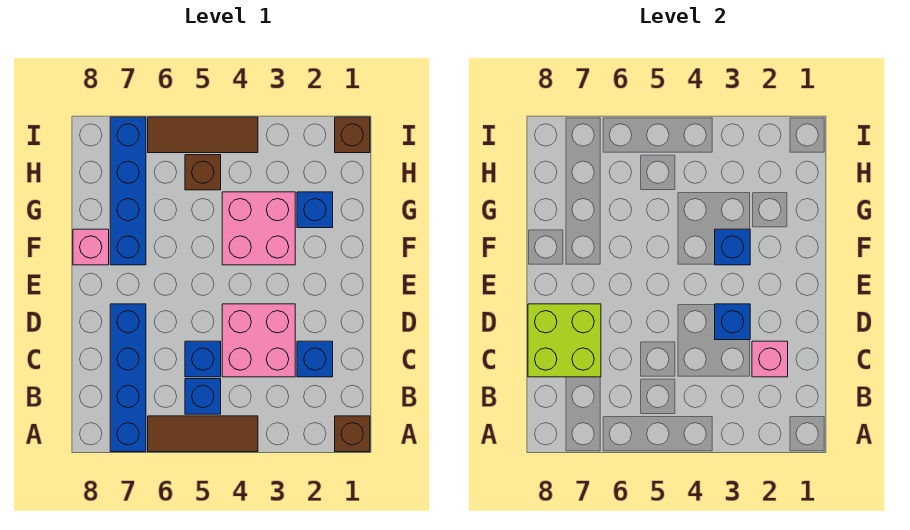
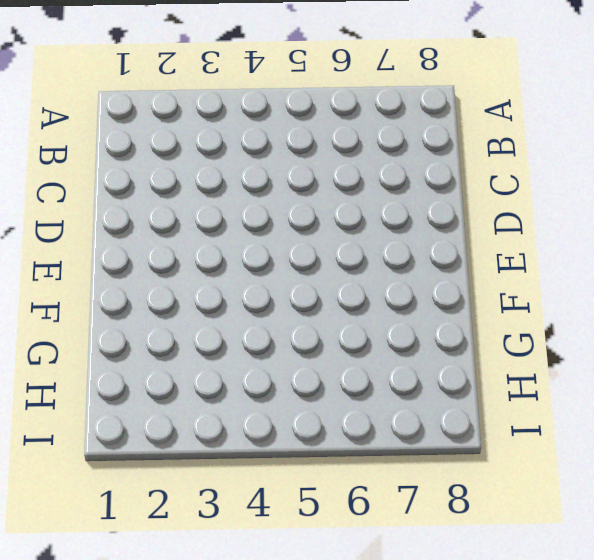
none -> brown brick A1 level 1
none -> brown tile A4:A6 level 1
none -> blue brick A7:D7 level 1

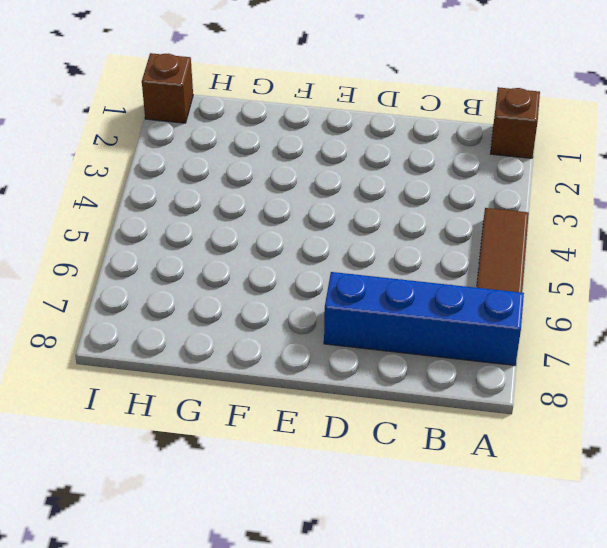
none -> blue brick B5 level 1
none -> blue brick C2 level 1
none -> pink brick C3:D4 level 1

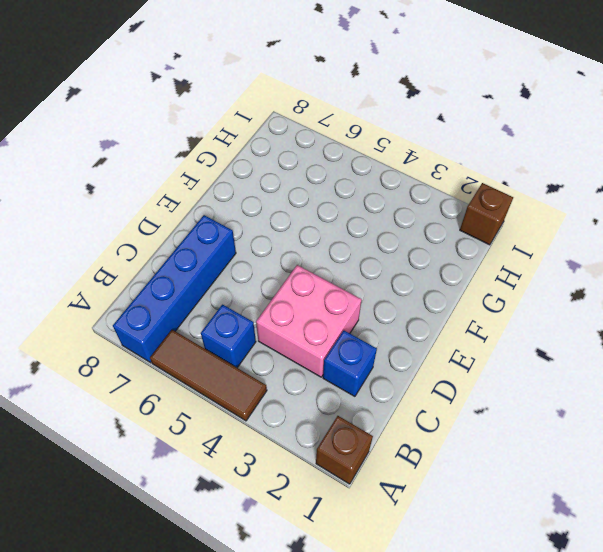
none -> blue brick C5 level 1
none -> pink brick F3:G4 level 1
none -> blue brick F7:I7 level 1

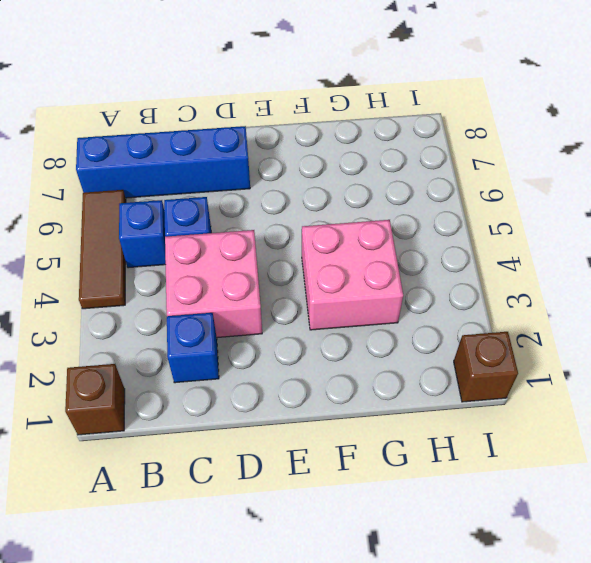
none -> blue brick F7:I7 level 1
none -> pink brick F8 level 1
none -> blue brick G2 level 1

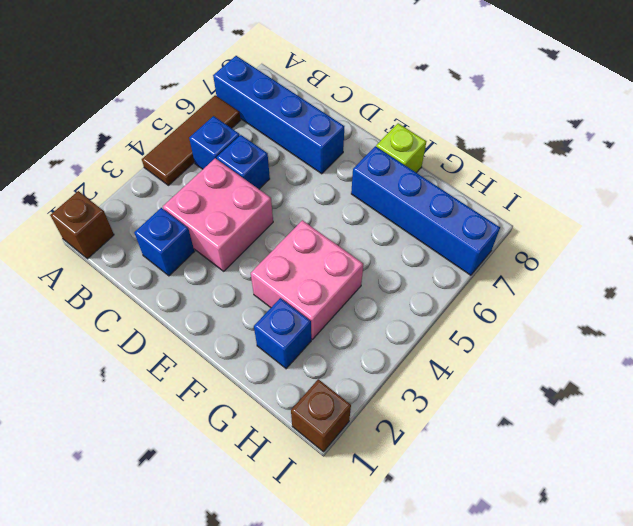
lime brick F8 level 1 -> pink brick F8 level 1
none -> brown brick H5 level 1
none -> brown tile I4:I6 level 1
none -> pink brick C2 level 2

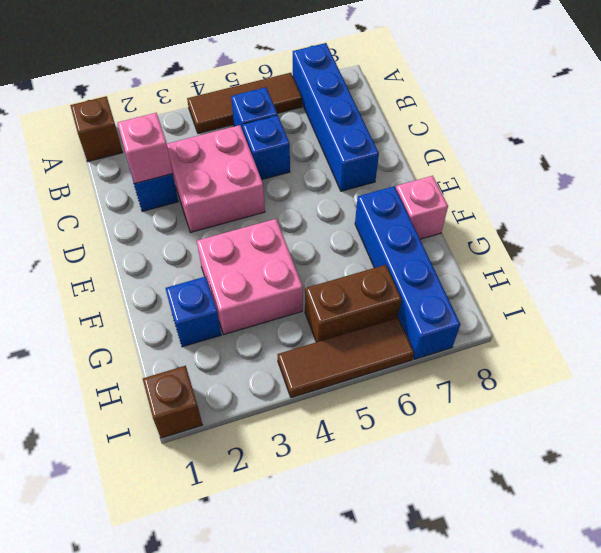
brown brick H5:H6 level 1 -> brown brick H5 level 1
none -> lime brick C7:D8 level 2
none -> blue brick D3 level 2
none -> blue brick F3 level 2

